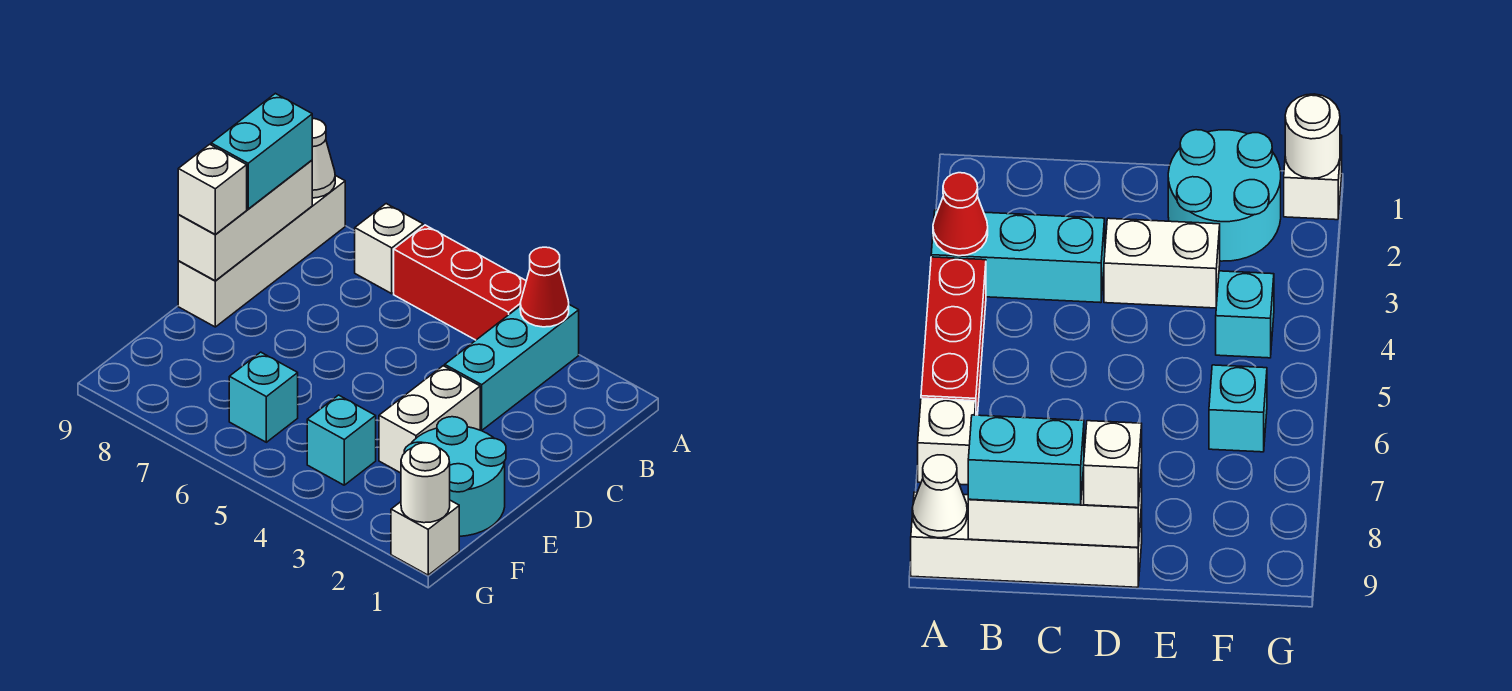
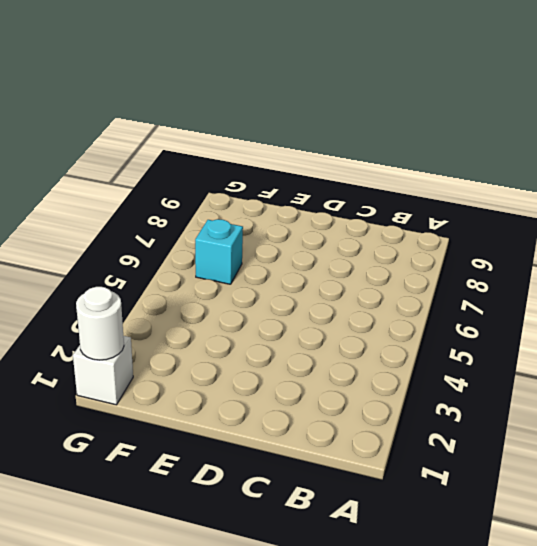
none -> cyan brick A3:C3 level 1
none -> red brick A4:A6 level 1
none -> white brick A7 level 1

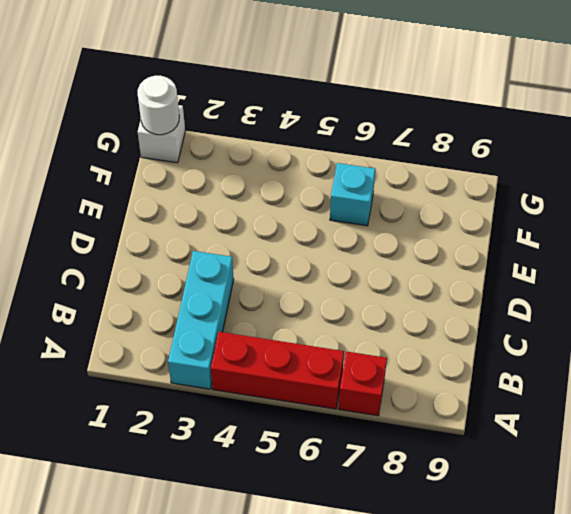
red brick A7 level 1 -> white brick A7 level 1
none -> white brick A9:D9 level 1
none -> white brick D3:E3 level 1
none -> cyan round brick E1:F2 level 1

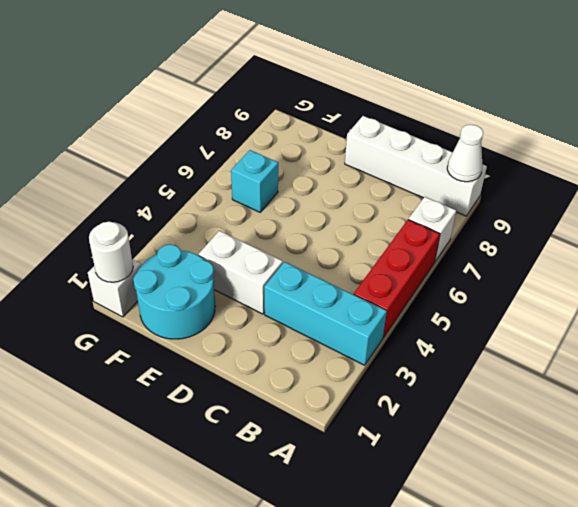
none -> cyan brick F4 level 1
none -> red cone A3 level 2
none -> white brick B9:D9 level 2

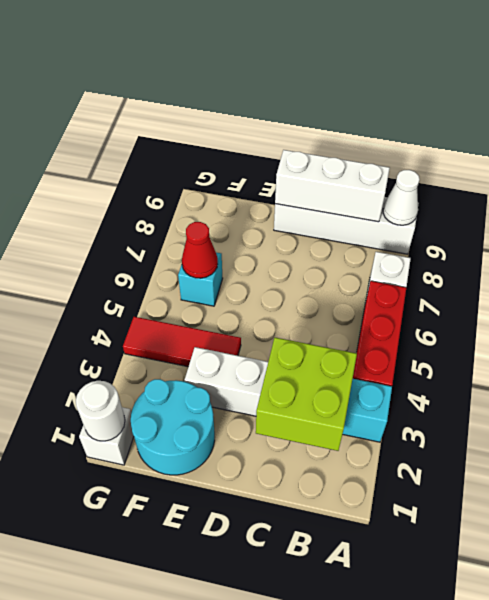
lime brick B2:C3 level 2 -> none
red tile E4:G4 level 1 -> cyan brick F4 level 1
red cone F6 level 2 -> red cone A3 level 2
none -> cyan brick B9:C9 level 3
none -> white brick D9 level 3

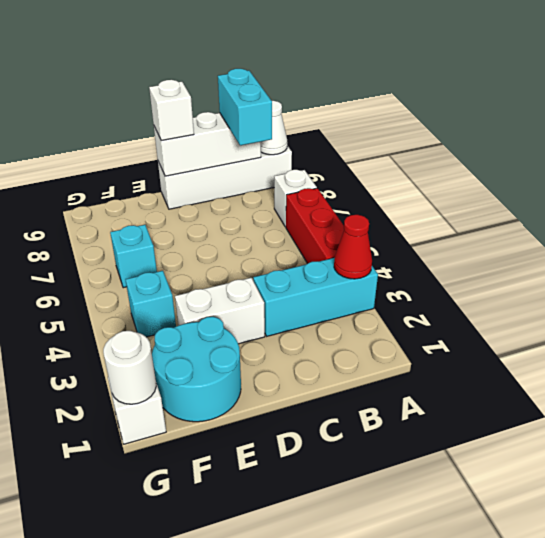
cyan brick B8:B9 level 3 -> cyan brick B9:C9 level 3

